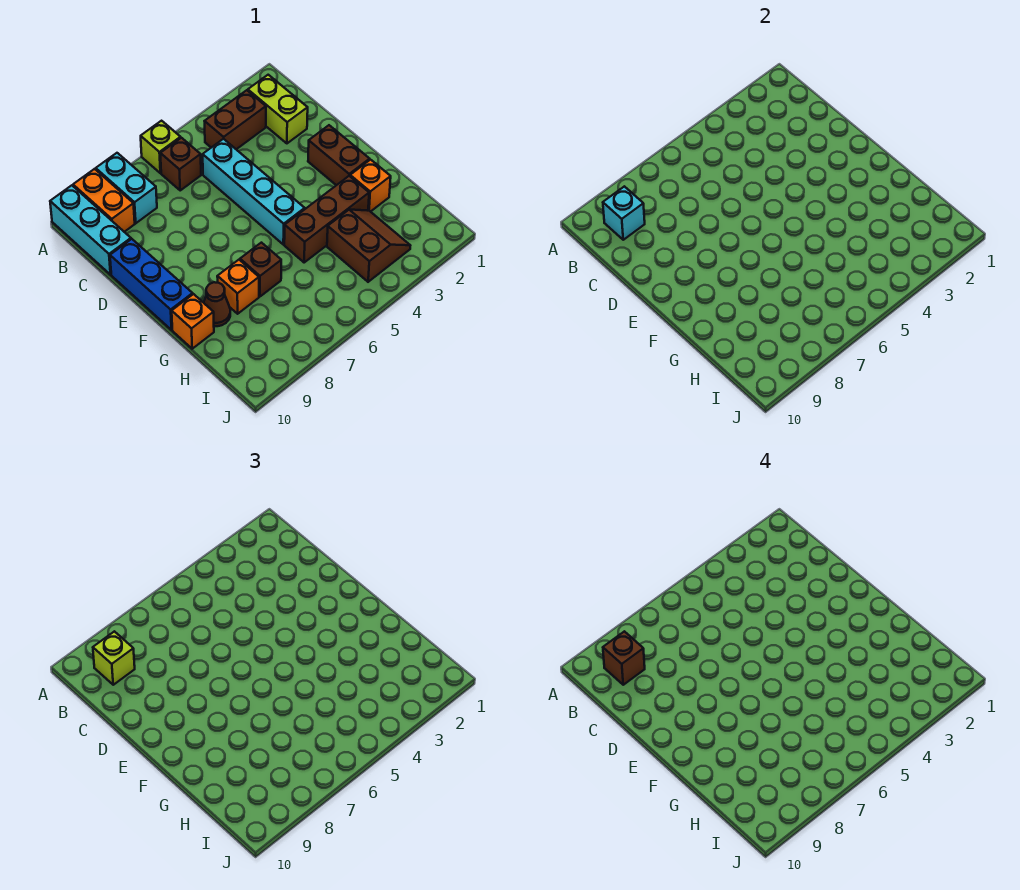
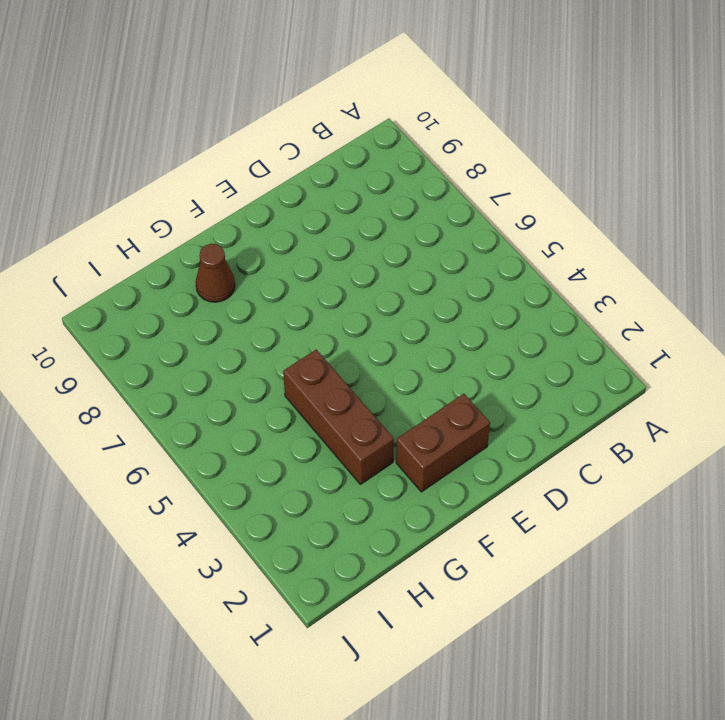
none -> lime brick A6 level 1
none -> cyan brick A8:B8 level 1
none -> orange brick A9:B9 level 1

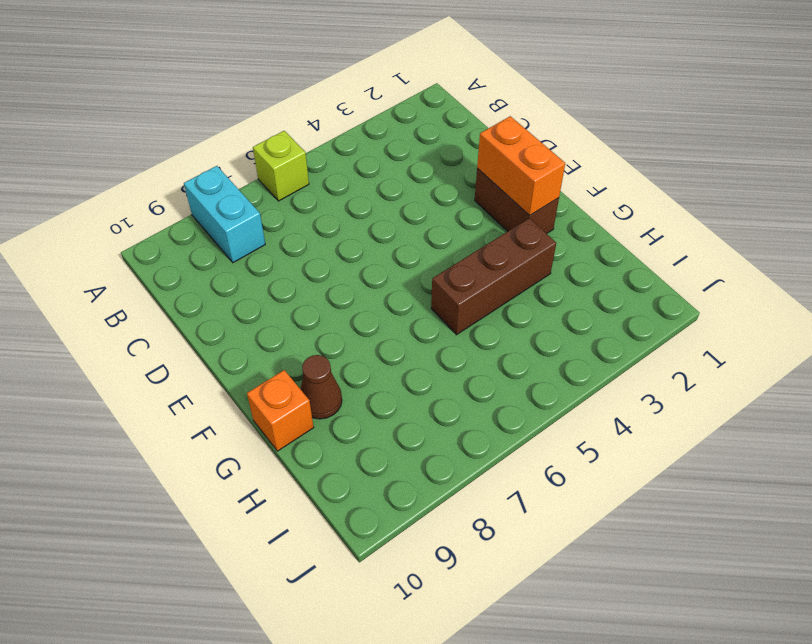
orange brick E2:F2 level 2 -> orange brick A9:B9 level 1
none -> cyan brick A10:C10 level 1
none -> lime brick B2:C2 level 1
none -> brown brick B3:B4 level 1

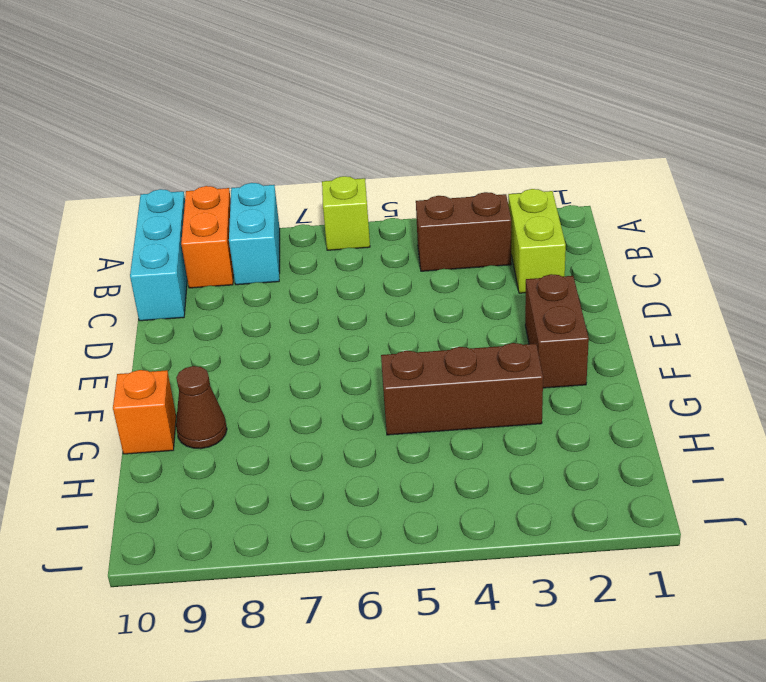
none -> brown brick B6 level 1
none -> cyan brick C5:F5 level 1
none -> blue brick D10:F10 level 1

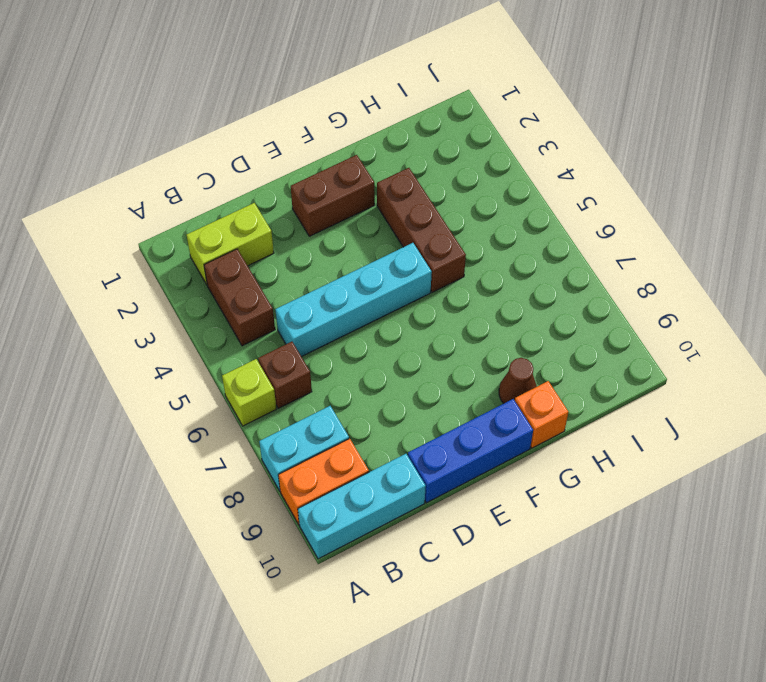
none -> orange brick G2 level 1
none -> brown brick G7 level 1
none -> orange brick G8 level 1

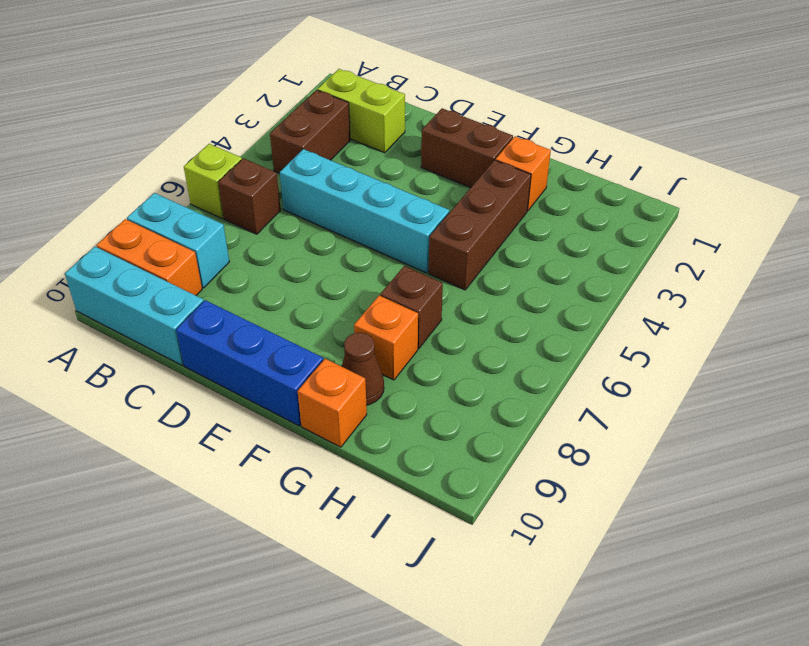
none -> brown slope H3:I4 level 1 top 4
none -> cyan brick B9 level 2
none -> lime brick B9 level 3

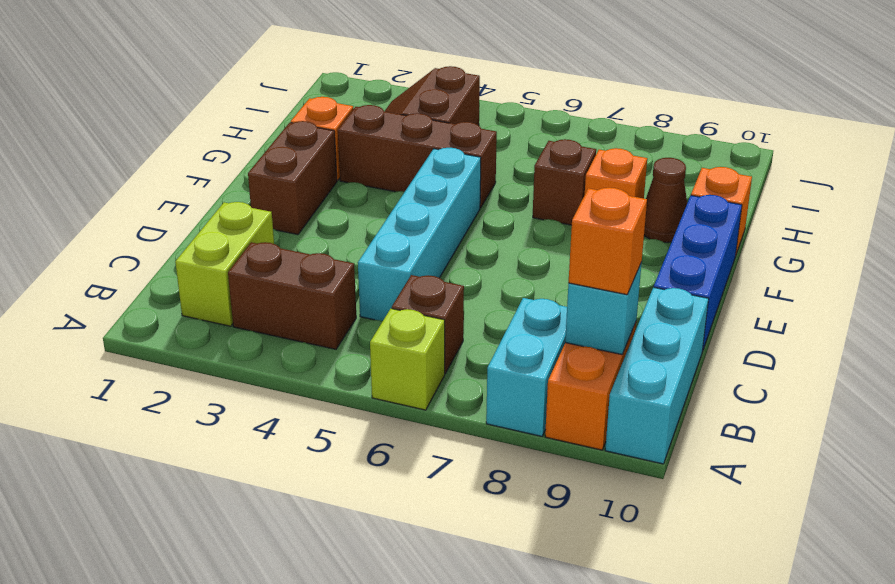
orange brick B9 level 3 -> lime brick B9 level 3
none -> brown brick B9 level 4

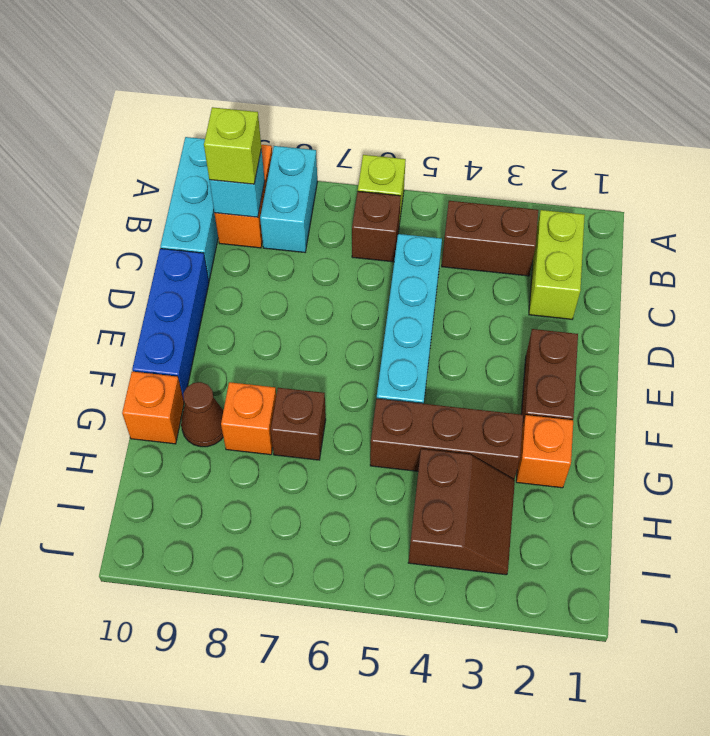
none -> brown brick B9 level 4

